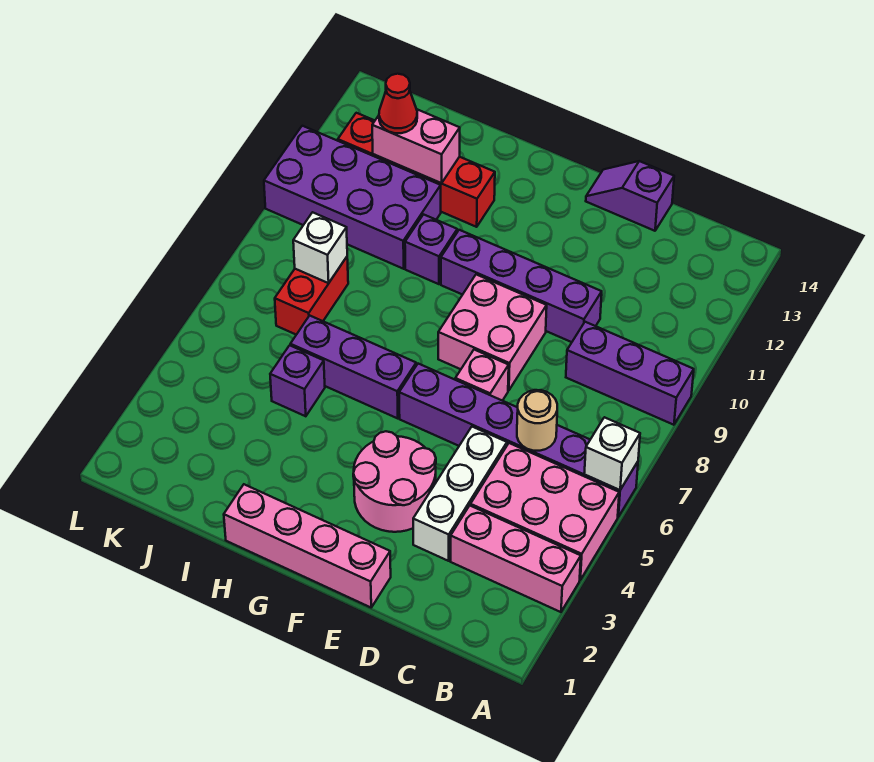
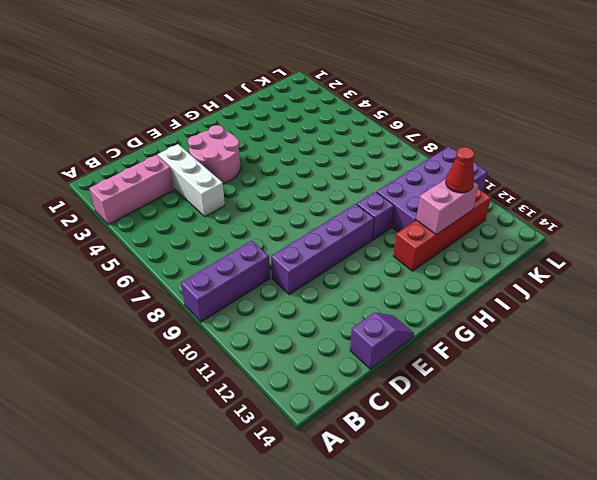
none -> pink brick A4:C5 level 1
none -> purple brick A6:F6 level 1
none -> pink brick E1:H1 level 1

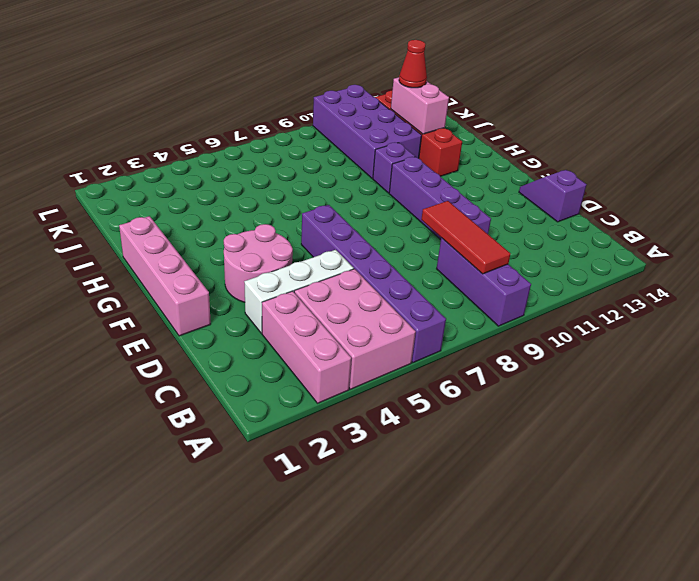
red tile B9:D9 level 2 -> none
none -> pink brick E7 level 1
none -> pink brick E8:F9 level 1
none -> purple brick G6:I6 level 1

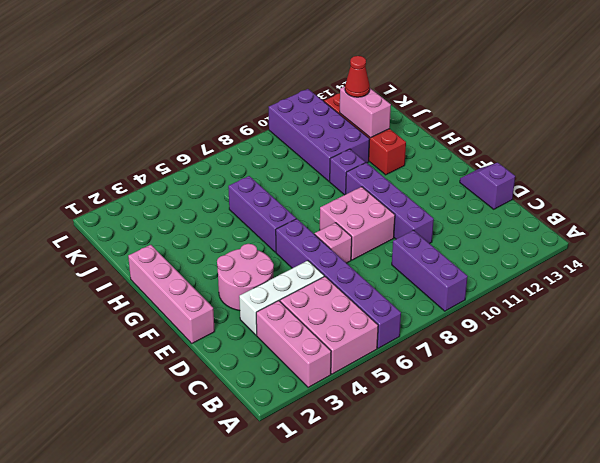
none -> purple brick I5 level 1
none -> red brick J7:J8 level 1
none -> white brick A6 level 2

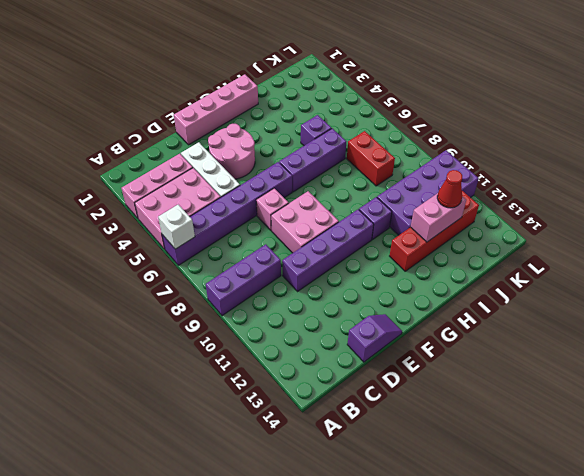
none -> tan round brick C6 level 2
none -> white brick J8 level 2

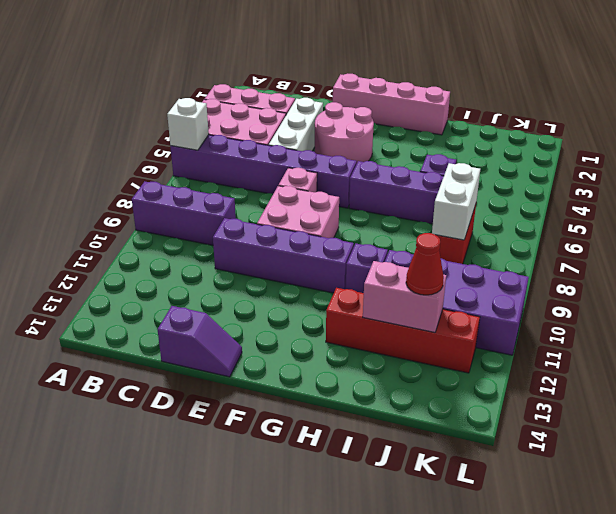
white brick J7:J8 level 2 -> white brick J8 level 2
none -> tan round brick C6 level 2

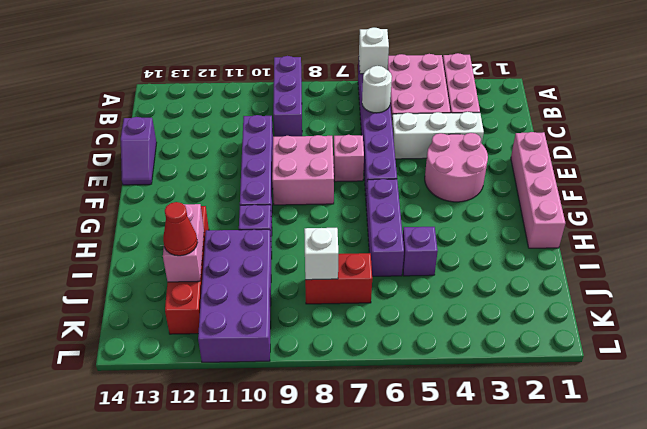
white round brick C6 level 2 -> tan round brick C6 level 2

